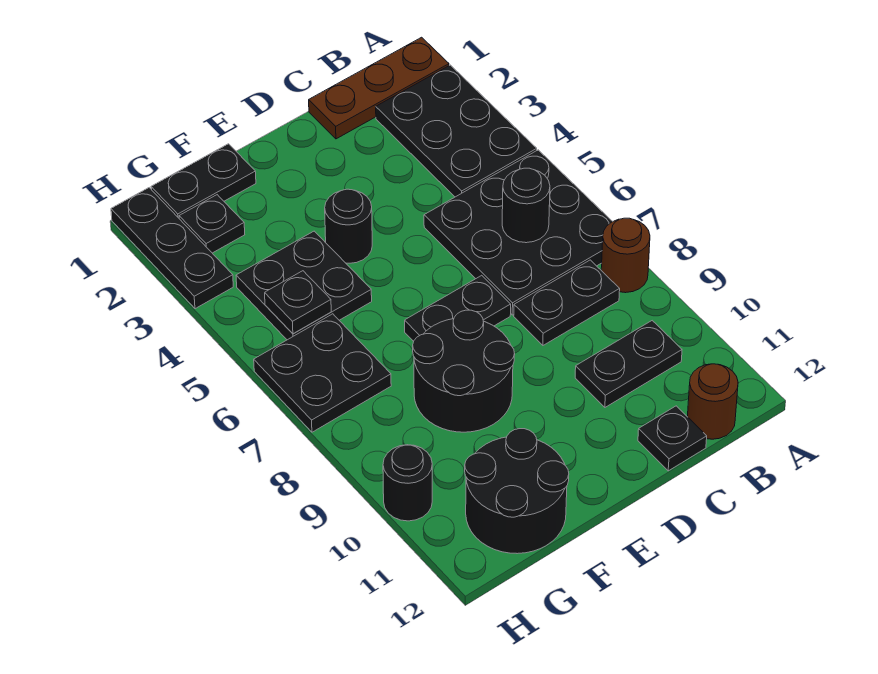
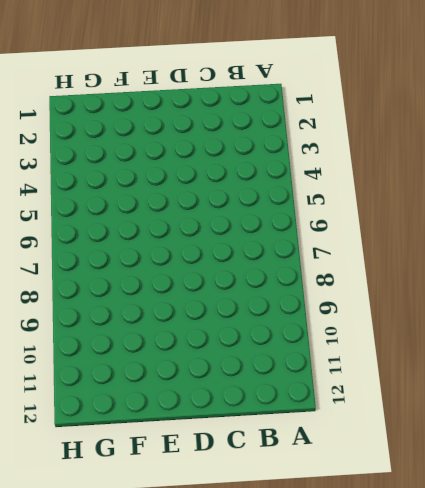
none -> brown plate A1:C1 level 1
none -> black plate A2:B4 level 1
none -> black plate A5:C7 level 1

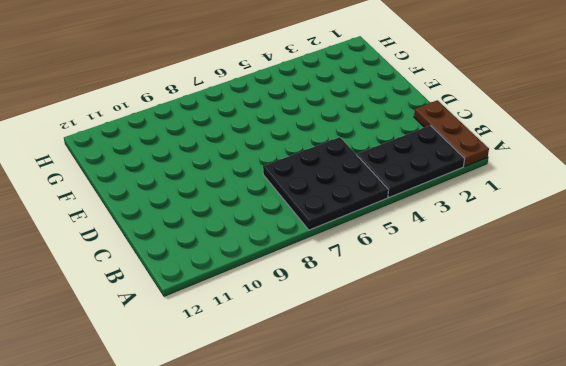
none -> brown round brick A8 level 1
none -> black plate B8:C8 level 1
none -> black plate B10:C10 level 1

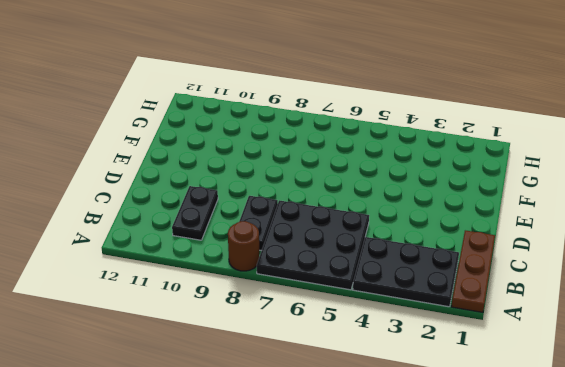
none -> brown round brick B12 level 1
none -> black plate C12 level 1
none -> black plate D7:E7 level 1

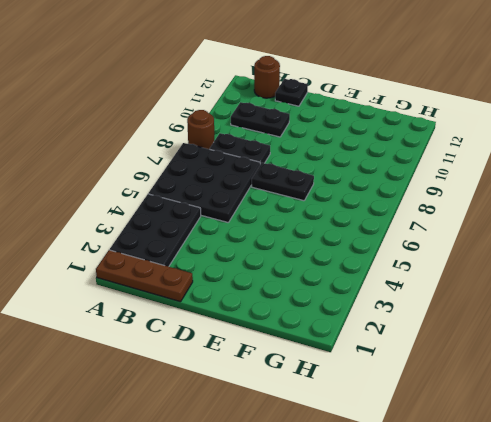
none -> black round brick E4 level 1
none -> black round brick E8:F9 level 1
none -> black plate F1:G1 level 1

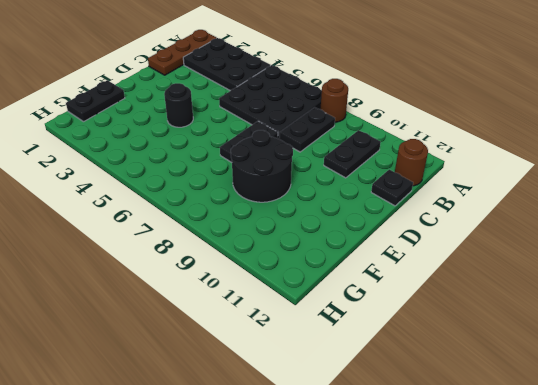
none -> black plate F4:G5 level 1
none -> black round brick F11:G12 level 1
none -> black plate G2 level 1

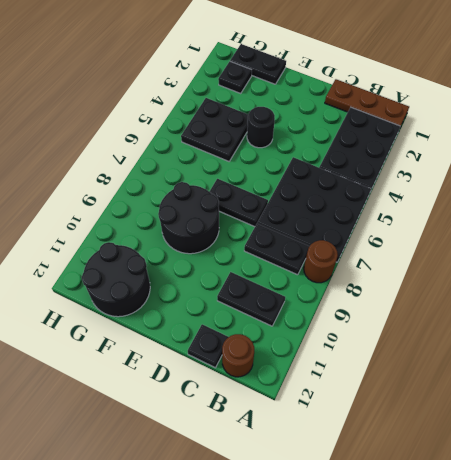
none -> black plate G6:H7 level 1
none -> black plate H1:H3 level 1
none -> black round brick H10 level 1

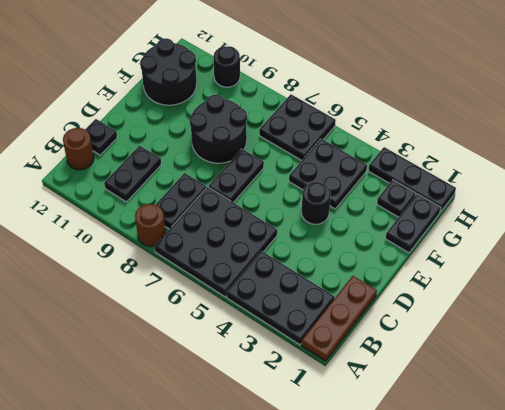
none -> black round brick B6 level 2
none -> black plate G5 level 2

